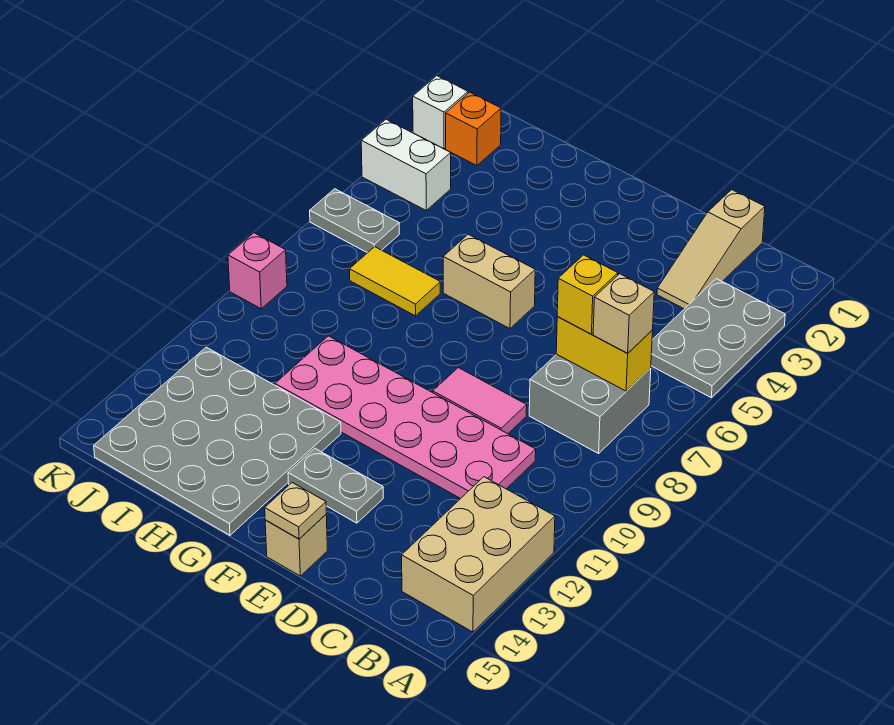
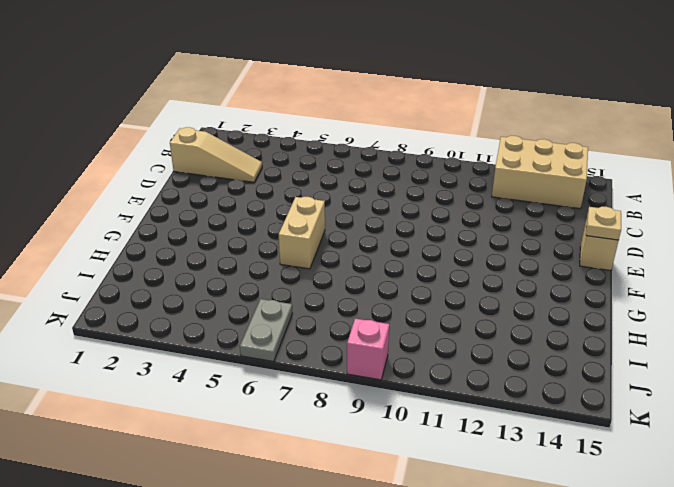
none -> grey plate A3:B5 level 1
none -> grey brick B7:C8 level 1
none -> pink plate C10:H11 level 1

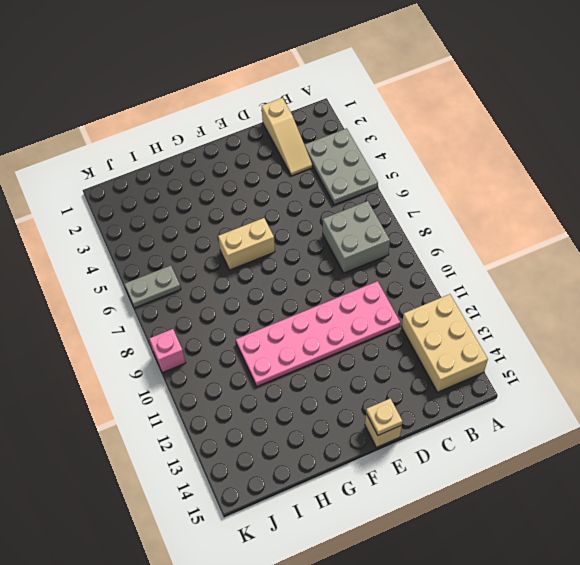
none -> pink tile D9:E9 level 1
none -> grey plate E13:F13 level 1
none -> grey plate G12:J15 level 1

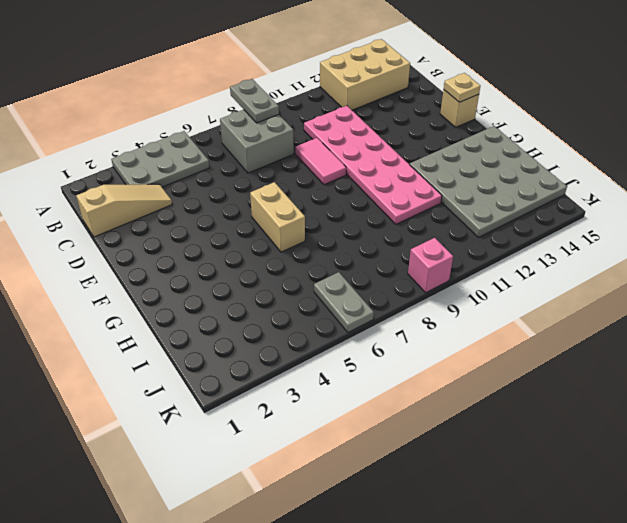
grey plate A8:B8 level 2 -> grey plate E13:F13 level 1
none -> yellow tile H7:I7 level 1
none -> orange brick J2 level 1
none -> white brick J4:K4 level 1

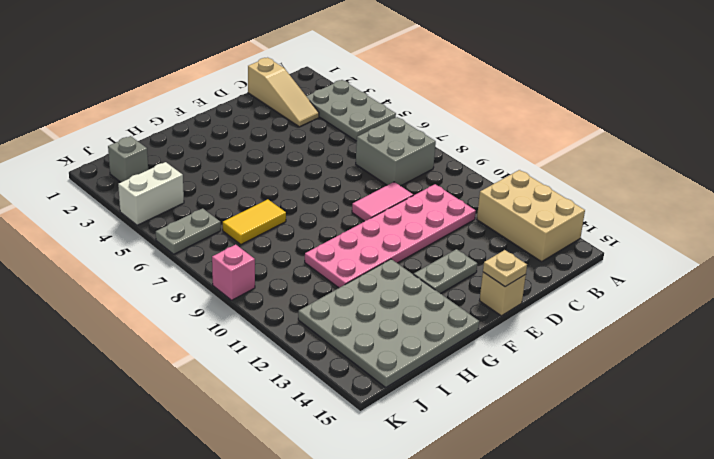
grey brick J2 level 1 -> orange brick J2 level 1
none -> tan brick F6:G6 level 1
none -> white brick K2 level 1
none -> yellow brick B7:C7 level 2

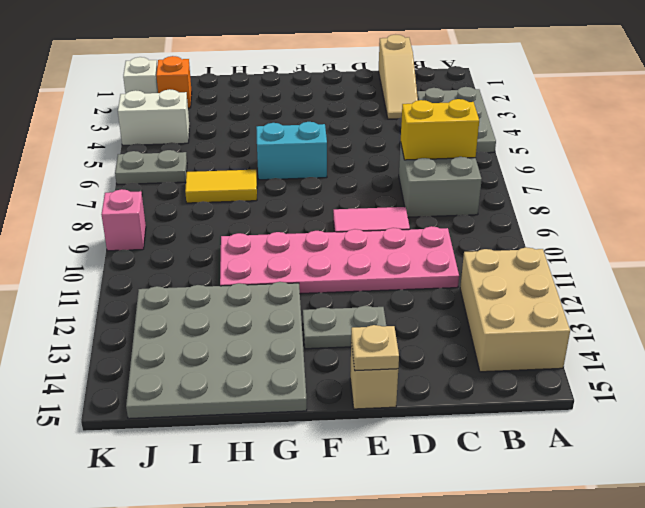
cyan brick F6:G6 level 1 -> tan brick F6:G6 level 1
none -> tan brick B7 level 3
none -> yellow brick C7 level 3

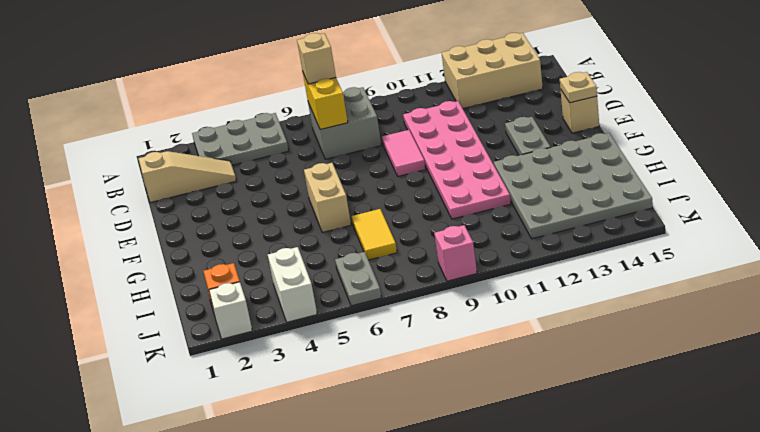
none -> yellow brick C7 level 3

